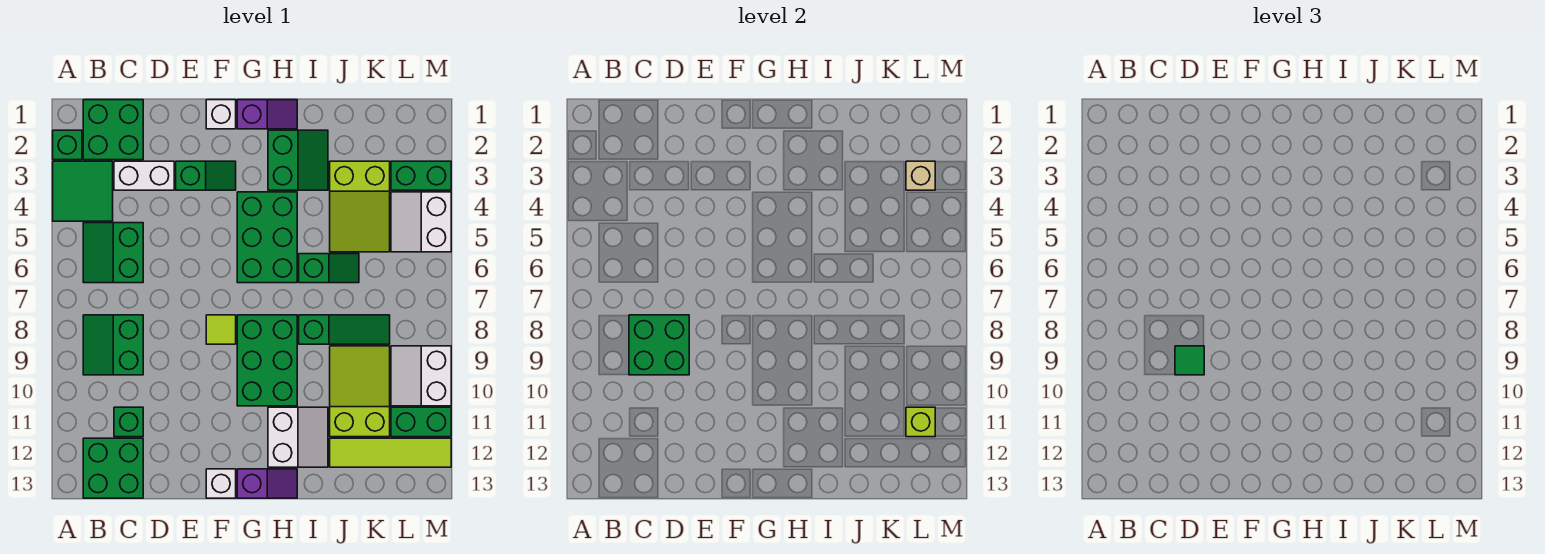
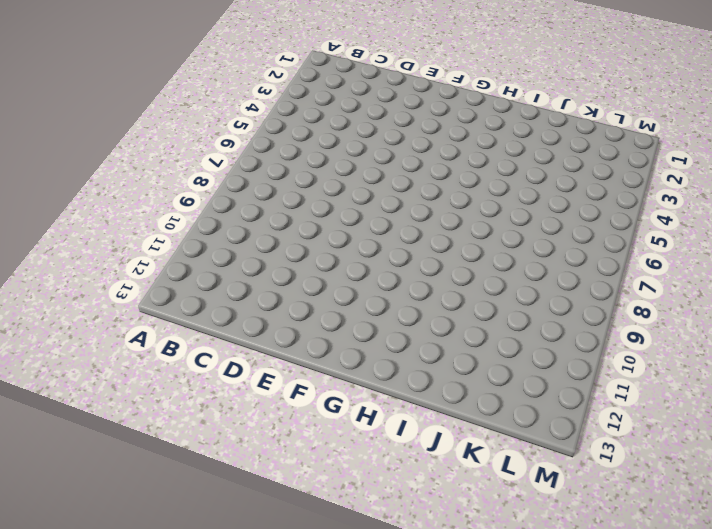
none -> green brick A2 level 1
none -> green tile A3:B4 level 1
none -> green brick B1:C2 level 1
none -> green slope B5:C6 level 1 top C

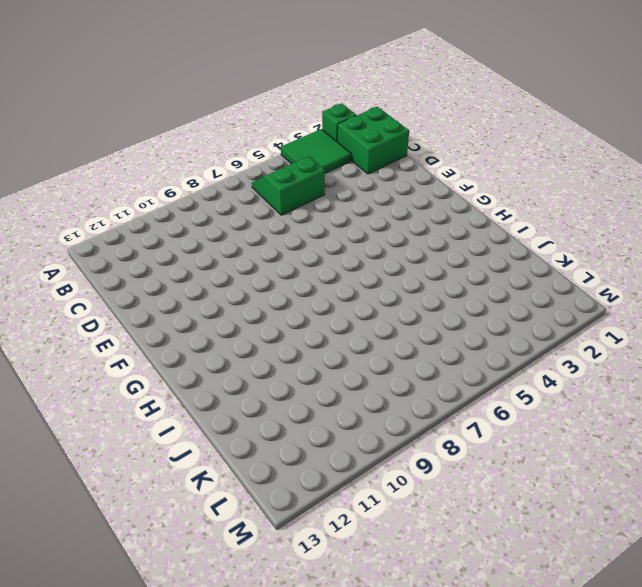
none -> green slope B8:C9 level 1 top C
none -> green brick B12:C13 level 1
none -> white brick C3:D3 level 1
none -> green brick C11 level 1

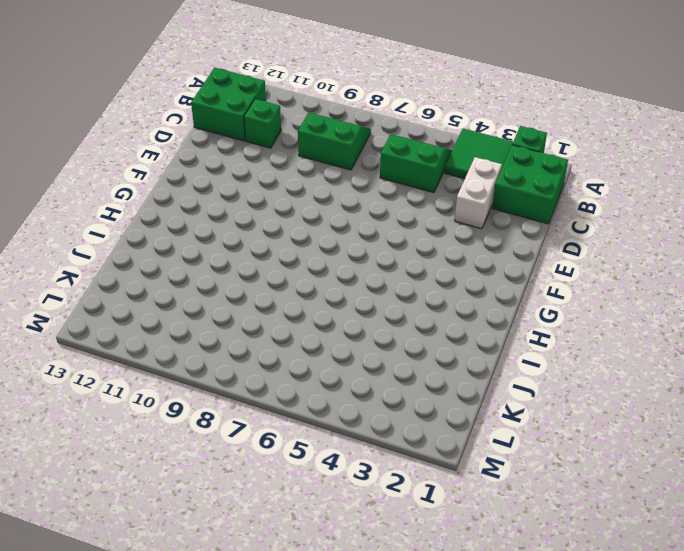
none -> green slope E3:F3 level 1 top E
none -> white brick F1 level 1
none -> lime tile F8 level 1
none -> white brick F13 level 1

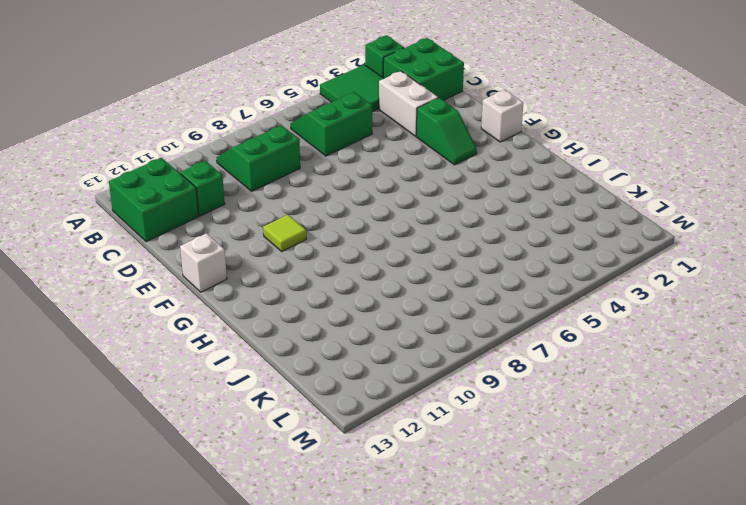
lime tile F10 level 1 -> lime tile F8 level 1
none -> purple slope G1:H1 level 1 top G
none -> green brick G4:H6 level 1
none -> green brick G8:H10 level 1
none -> purple slope G13:H13 level 1 top G

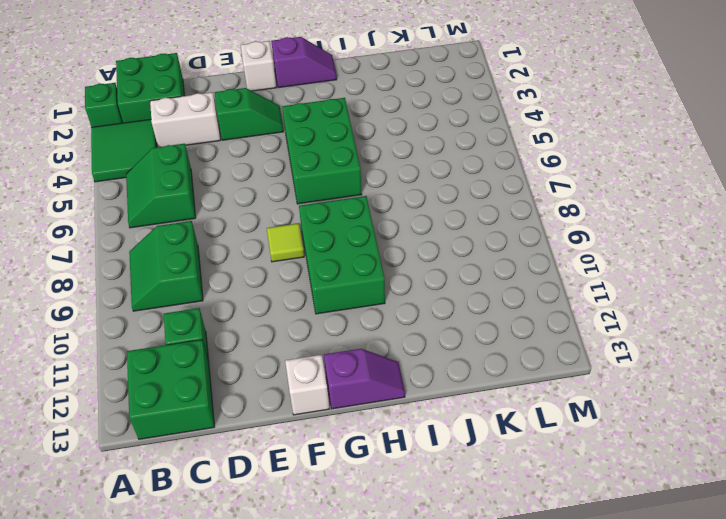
none -> green slope H2:I3 level 1 top H
none -> white slope H11:I12 level 1 top H
none -> green slope I6:J6 level 1 top I
none -> green slope I8:K8 level 1 top I

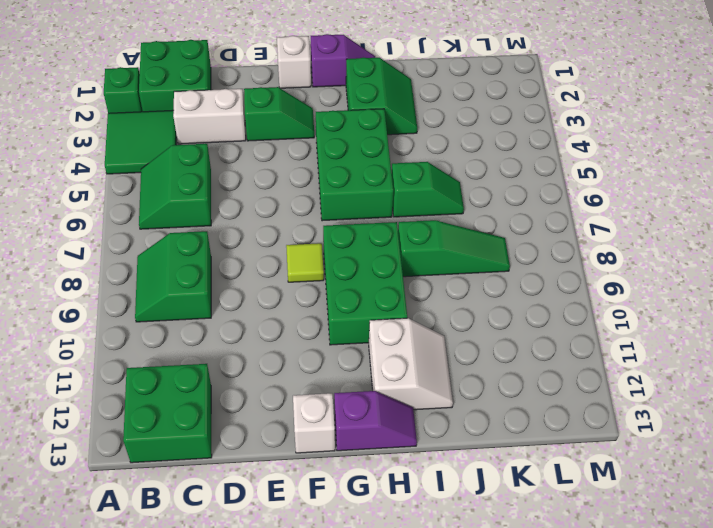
none -> green brick C11 level 1
none -> lime slope J3:K5 level 1 top 3
none -> lime slope J9:K11 level 1 top 11
none -> lime tile J12:M12 level 1

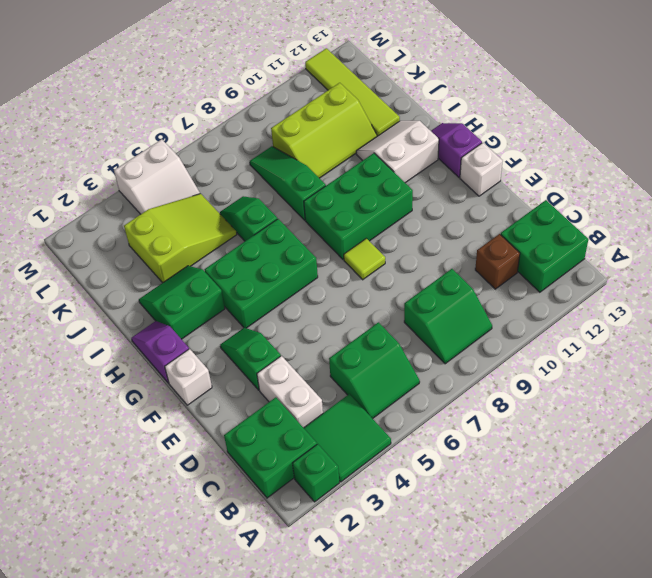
brown brick C11 level 1 -> green brick C11 level 1
lime slope J9:K11 level 1 top K -> lime slope J9:K11 level 1 top 11
none -> green brick L3:M3 level 1
none -> white slope L9:M10 level 1 top M
none -> green brick L11:M11 level 1
none -> green brick C8:D9 level 2

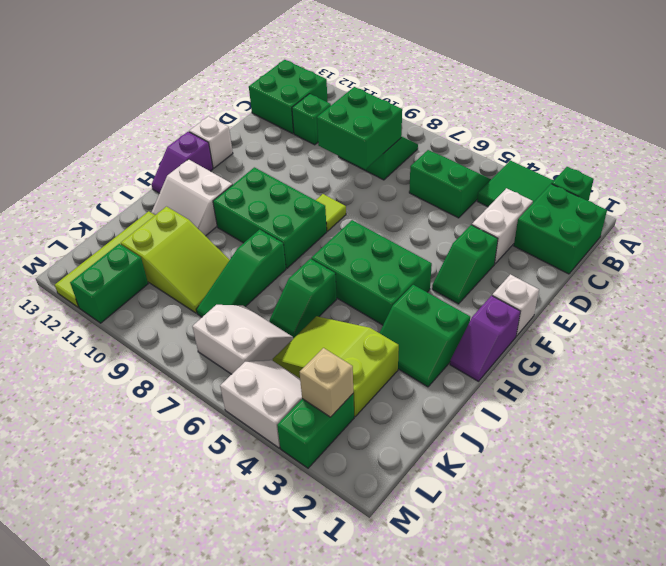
white slope K6:L7 level 1 top L -> white slope L9:M10 level 1 top M
none -> lime brick L11 level 2
none -> green tile D9 level 3

